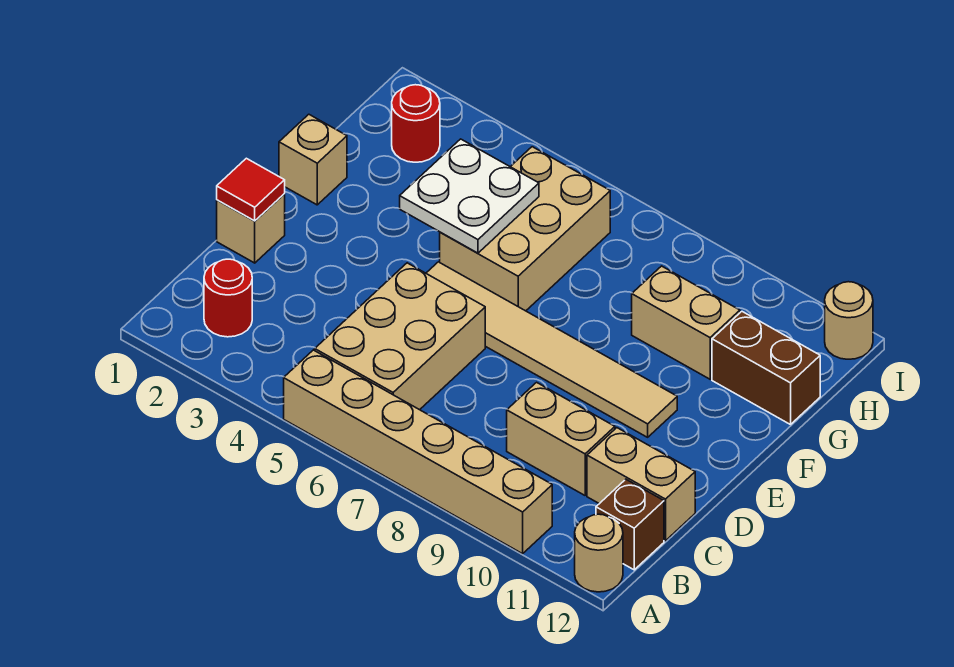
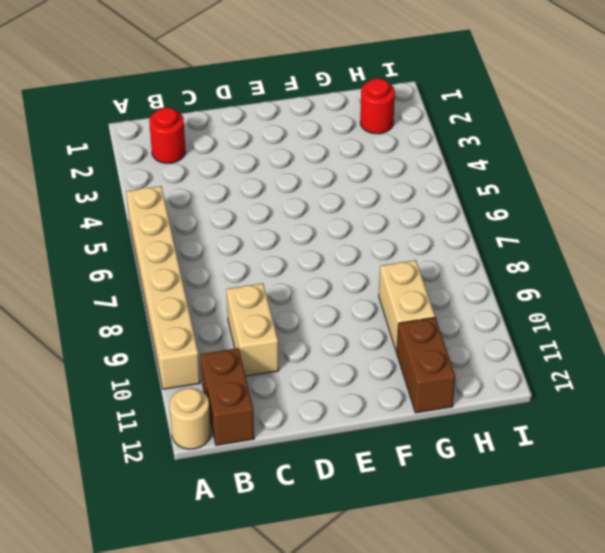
brown brick B11:B12 level 1 -> brown brick B12 level 1
none -> tan brick B5:D6 level 1
none -> tan brick C11:C12 level 1
none -> tan brick D1 level 1

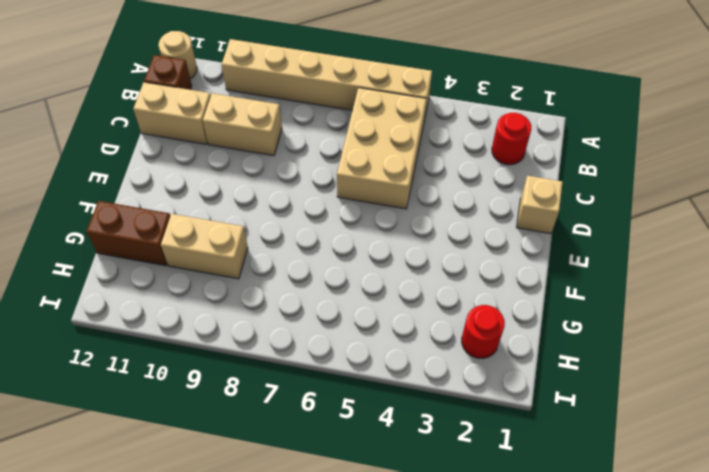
none -> tan tile E5:E10 level 1
none -> tan brick F1 level 1
none -> tan brick F5:H6 level 1

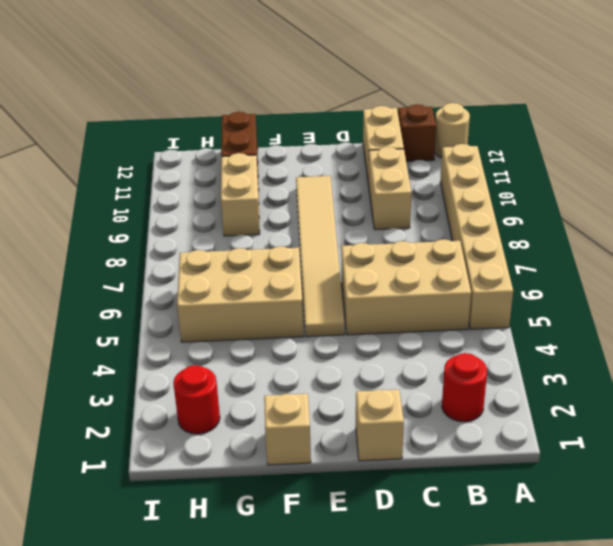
none -> tan round brick I12 level 1
none -> red tile D1 level 2
none -> white plate F4:G5 level 2

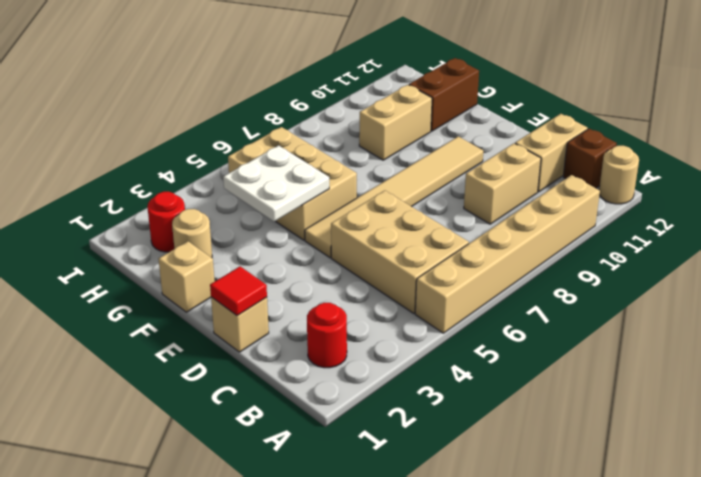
tan round brick G2 level 1 -> tan round brick I12 level 1

